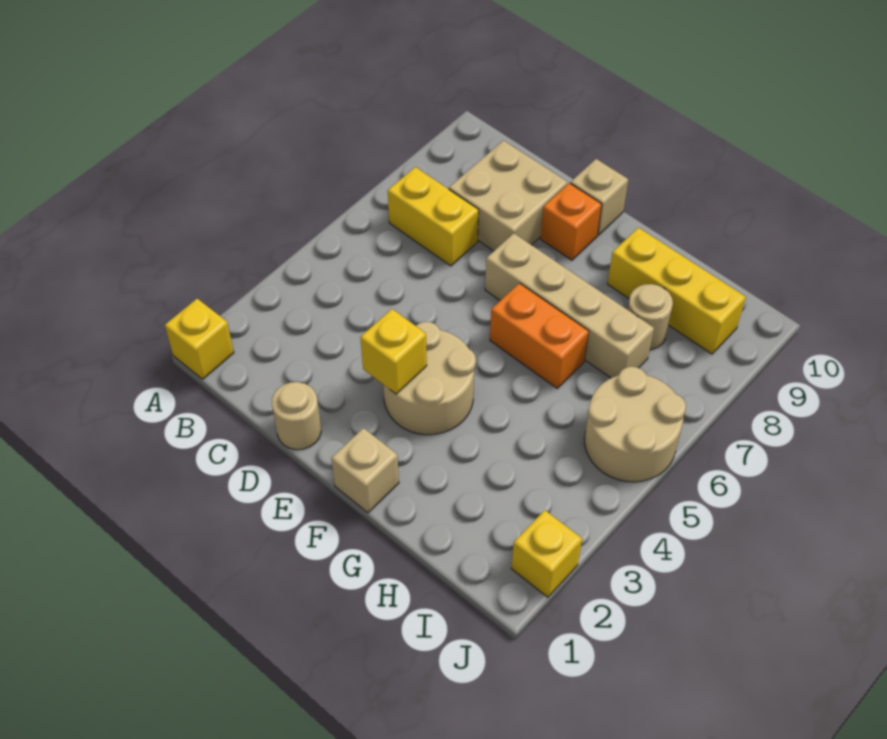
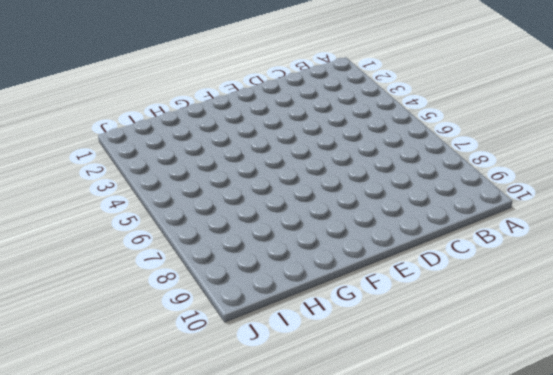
none -> yellow brick A1 level 1
none -> yellow brick B7:C7 level 1
none -> tan brick C8:D9 level 1

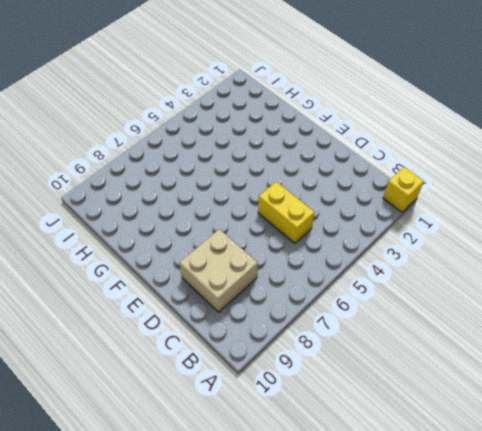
yellow brick C5:D5 level 1 -> yellow brick B7:C7 level 1
none -> tan round brick D1 level 1
none -> tan round brick E3:F4 level 1
none -> tan brick E7:H7 level 1

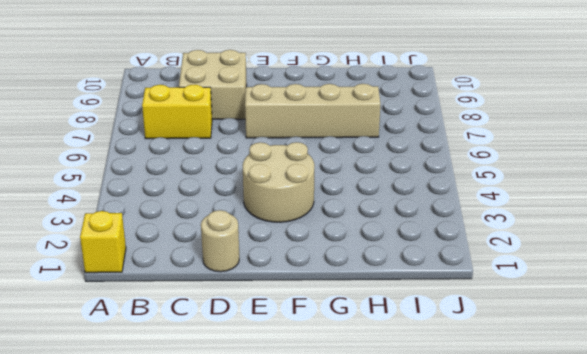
none -> orange brick E9 level 1
none -> tan brick E10 level 1
none -> tan brick F1 level 1

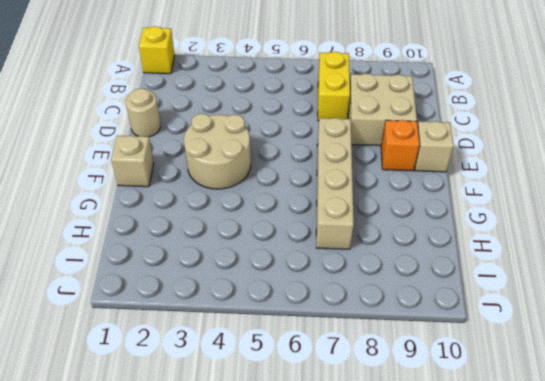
none -> orange brick F6:G6 level 1
none -> yellow brick G9:I9 level 1
none -> tan round brick H8 level 1

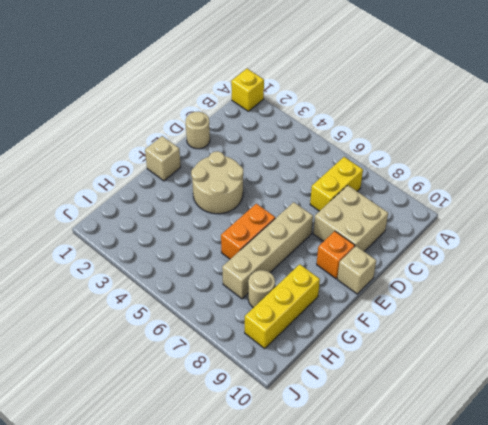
none -> tan round brick I5:J6 level 1
none -> yellow brick J2 level 1
none -> yellow brick E3 level 2

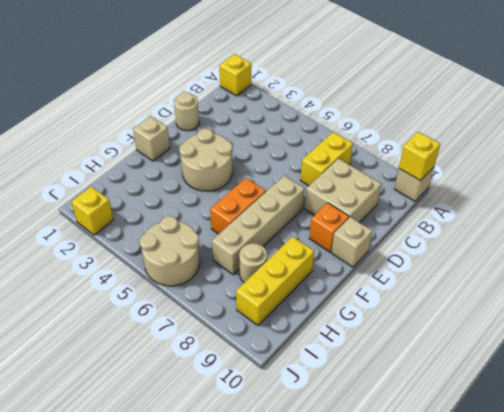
tan brick A10 level 1 -> none
yellow brick A10 level 2 -> yellow brick E3 level 2

